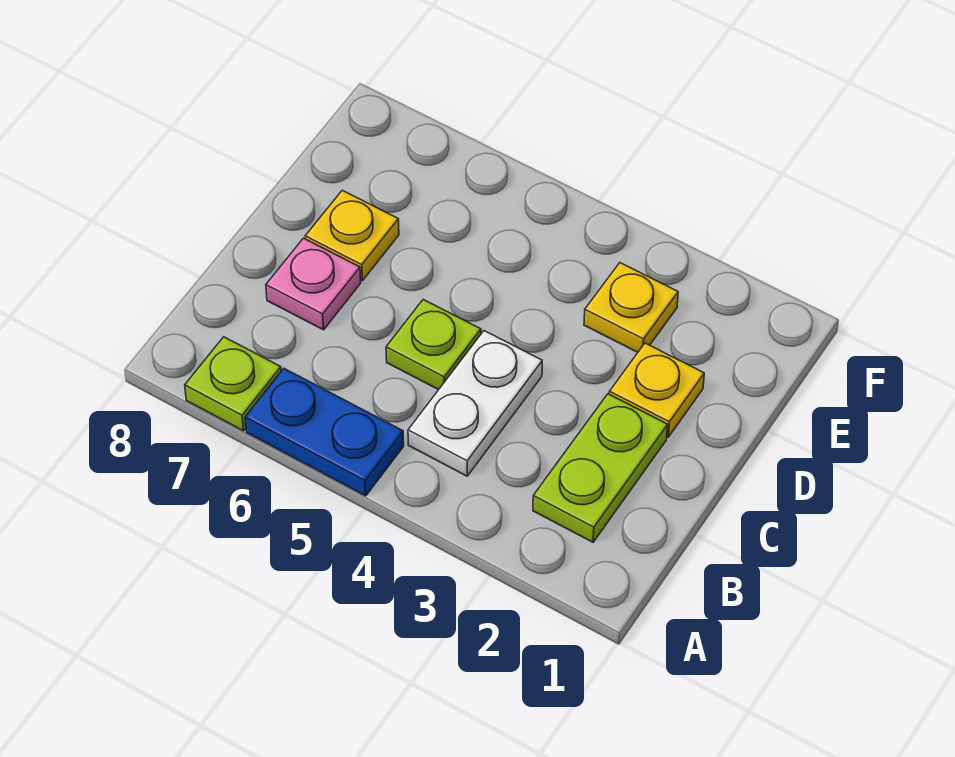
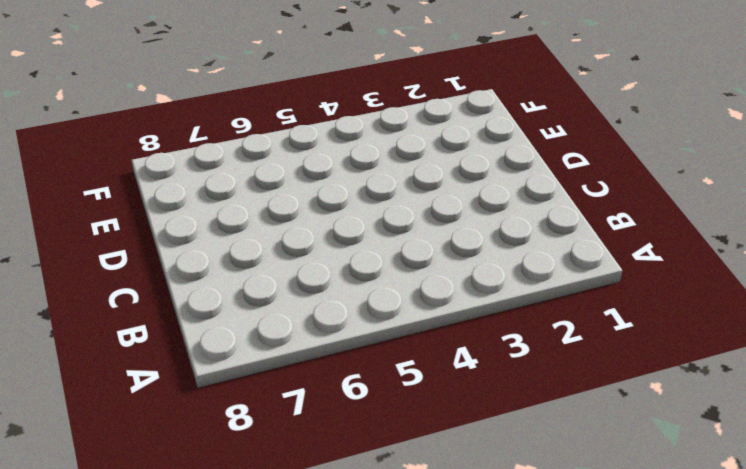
none -> blue plate A5:A6 level 1
none -> lime plate A7 level 1

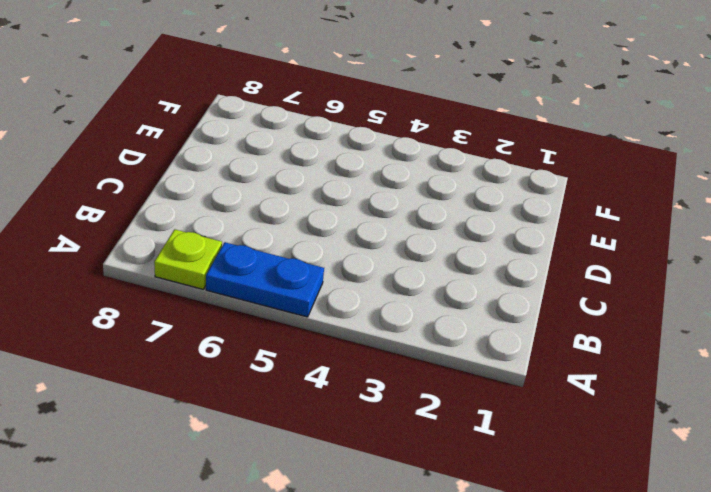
none -> lime plate B2:C2 level 1
none -> white plate B4:C4 level 1

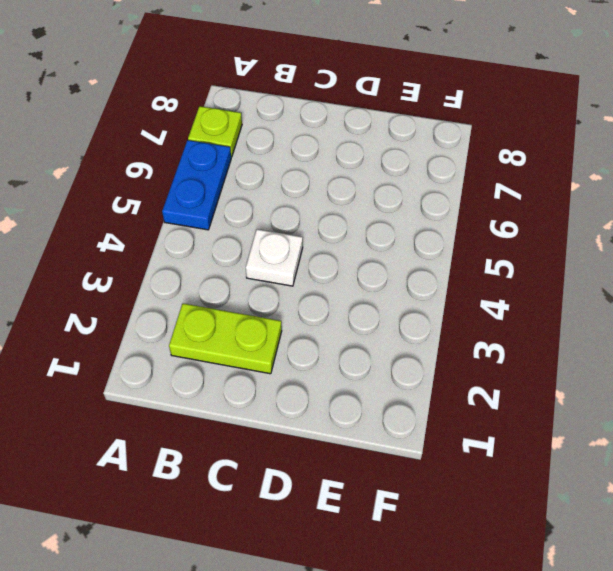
white plate C4 level 1 -> white plate B4:C4 level 1
none -> lime plate C5 level 1
none -> pink plate C7 level 1

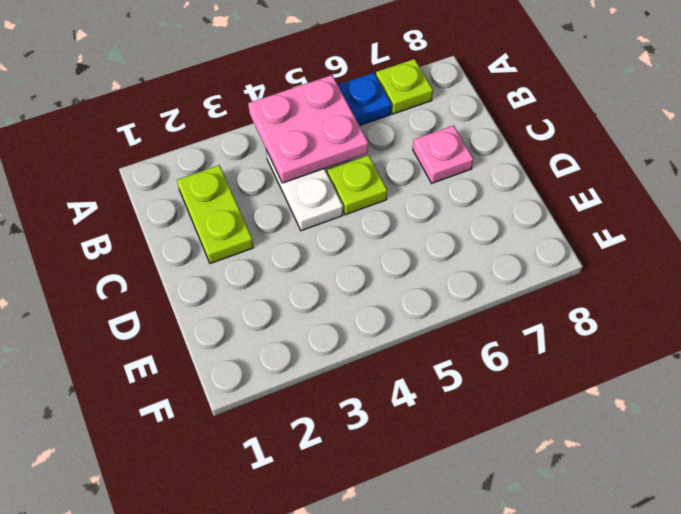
pink plate A4:B5 level 2 -> none
none -> yellow plate D2 level 1
none -> yellow plate D7 level 1

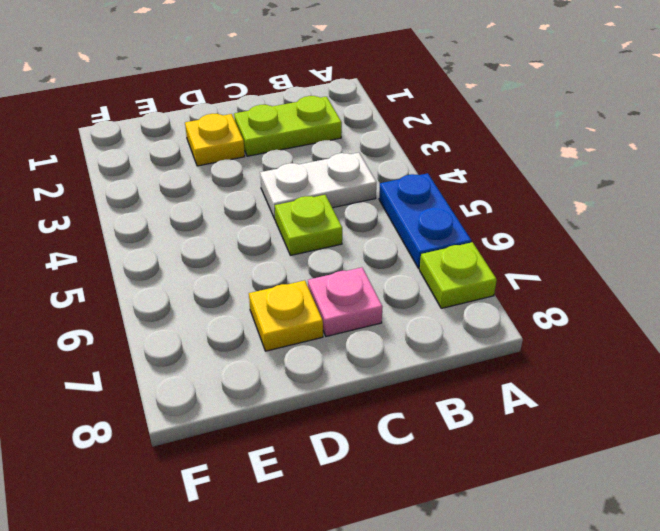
none -> yellow plate E3 level 1

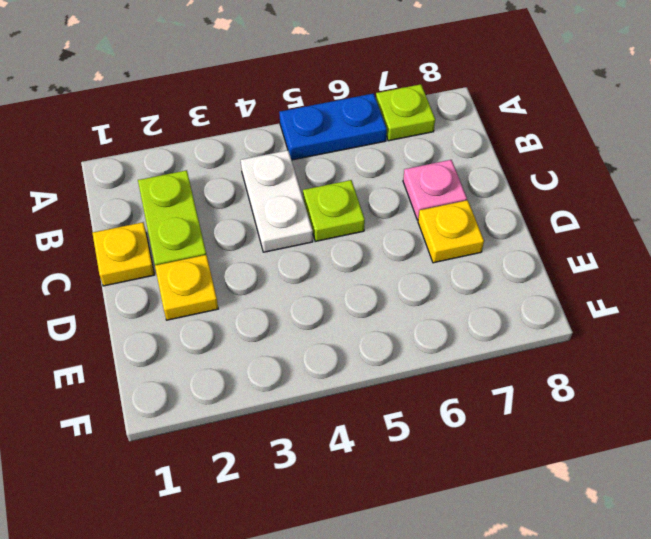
yellow plate C1 level 1 -> yellow plate E3 level 1

